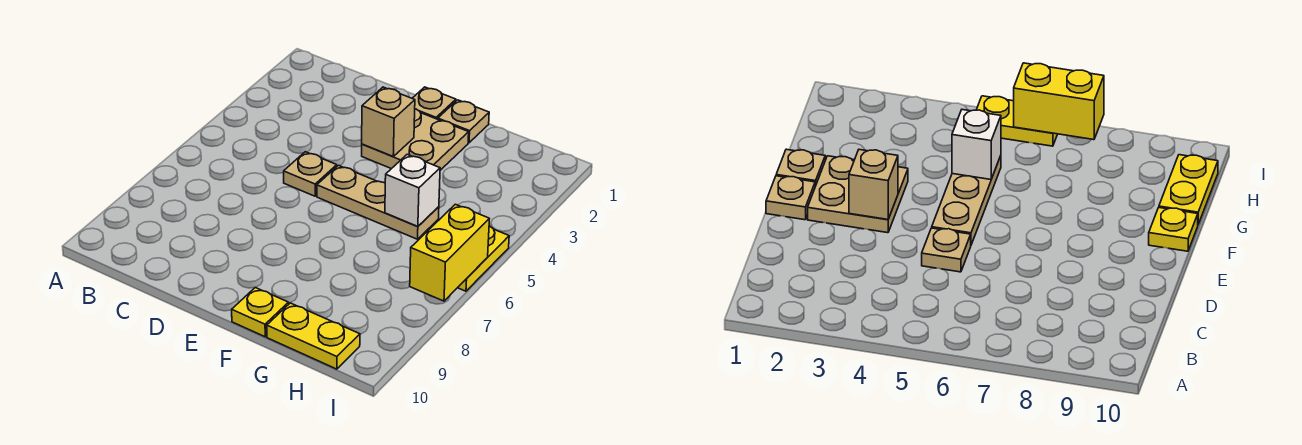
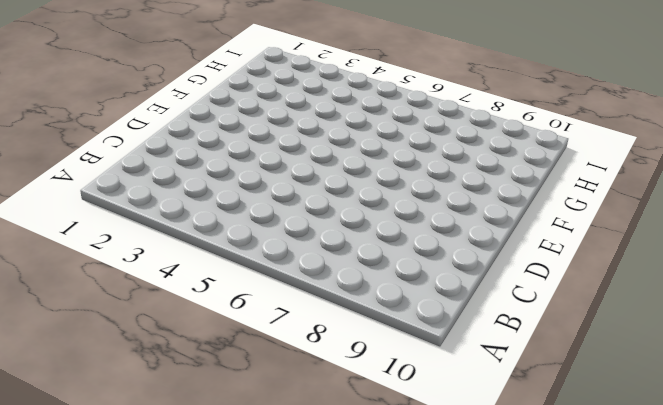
none -> tan plate D5 level 1
none -> tan plate E1 level 1

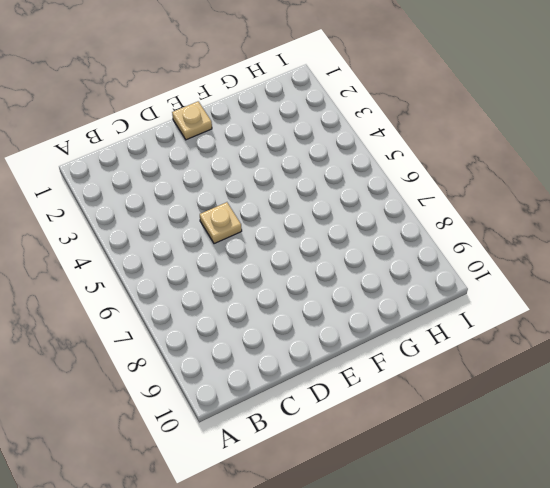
none -> tan plate E2:F3 level 1
none -> tan plate E5:G5 level 1

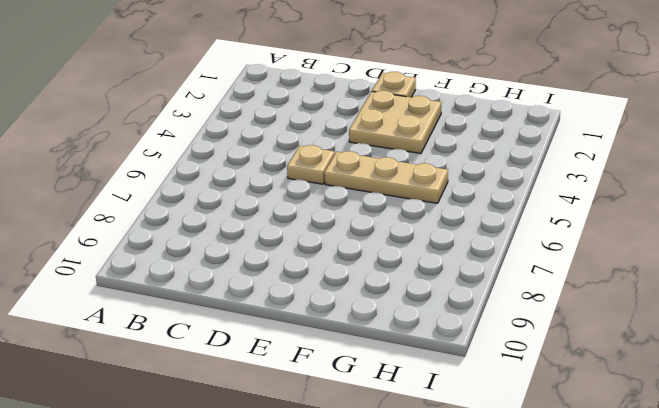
none -> tan plate F1 level 1
none -> yellow plate F10 level 1

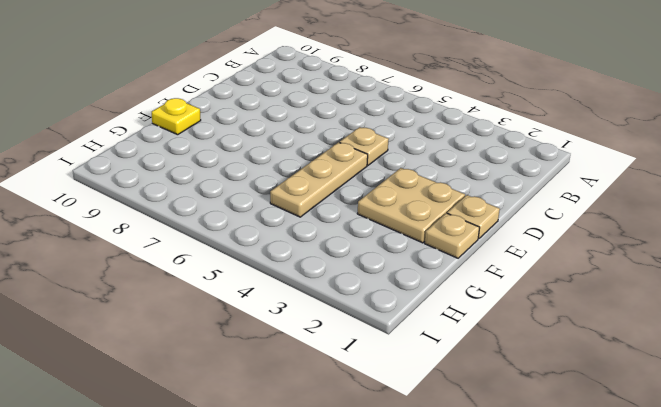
none -> yellow plate G10:H10 level 1
none -> yellow plate I5:I6 level 1

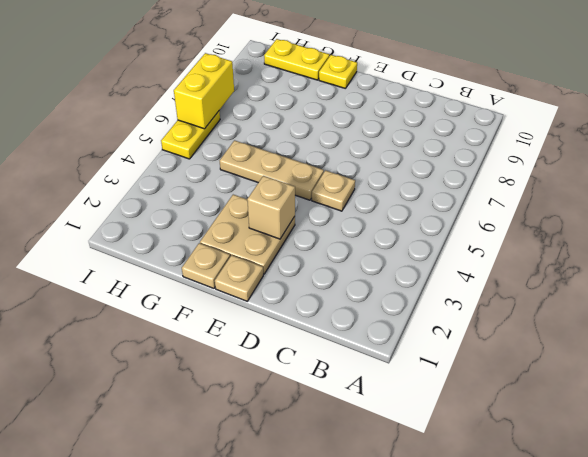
none -> white brick G5 level 2

